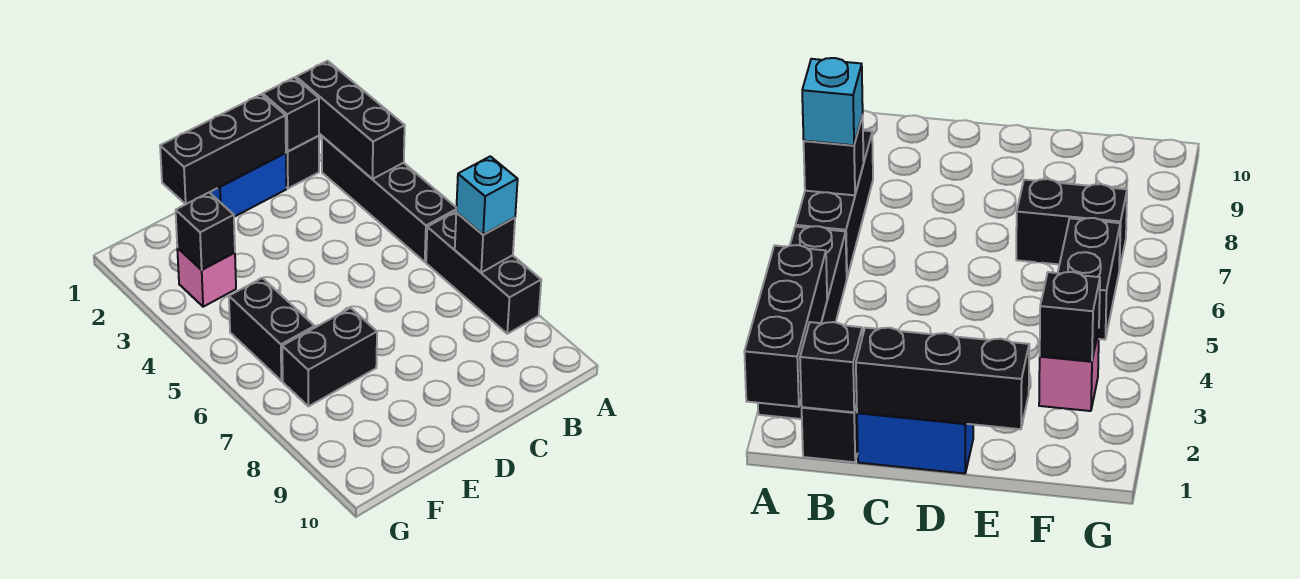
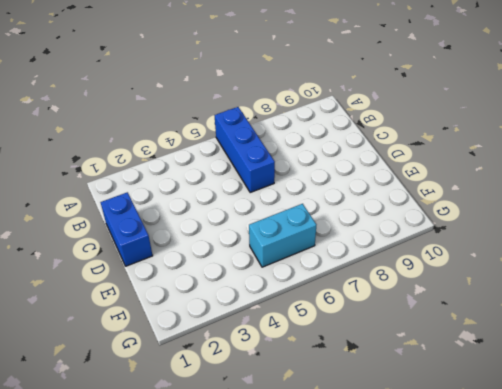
blue brick A6:C6 level 1 -> black brick A6:A8 level 1
cyan brick F5:F6 level 1 -> black brick F5:F6 level 1
none -> black brick A2:A5 level 1
none -> black brick B1 level 1
none -> black brick E7:F7 level 1

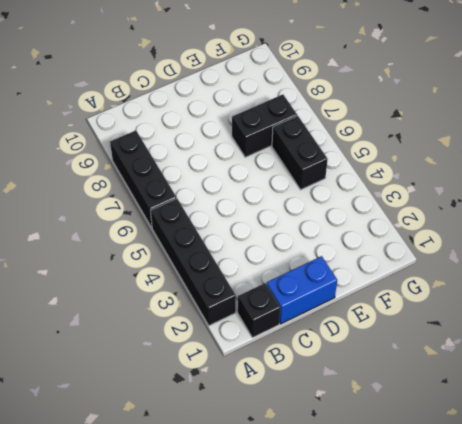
none -> pink brick F3 level 1
none -> black brick A1:A3 level 2
none -> black brick A7 level 2

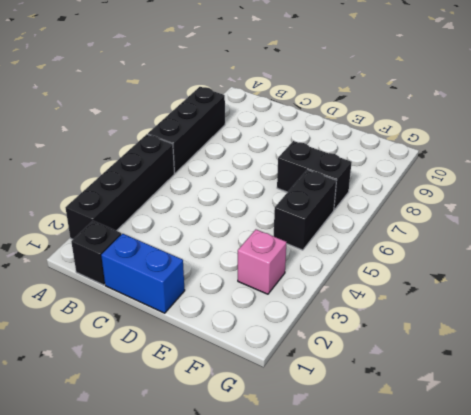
none -> black brick A1:A3 level 2
none -> black brick A7 level 2
none -> black brick B1 level 2

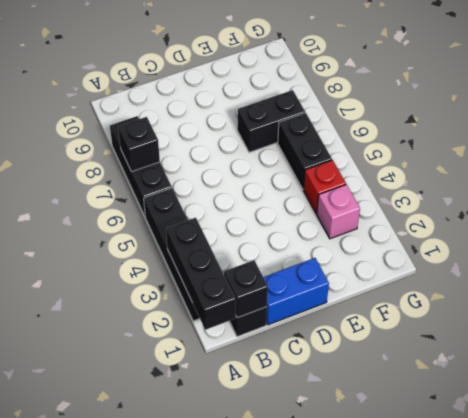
red brick F4 level 1 -> none
none -> black brick C1:E1 level 2
none -> black brick F3 level 2
none -> cyan brick A7 level 3

